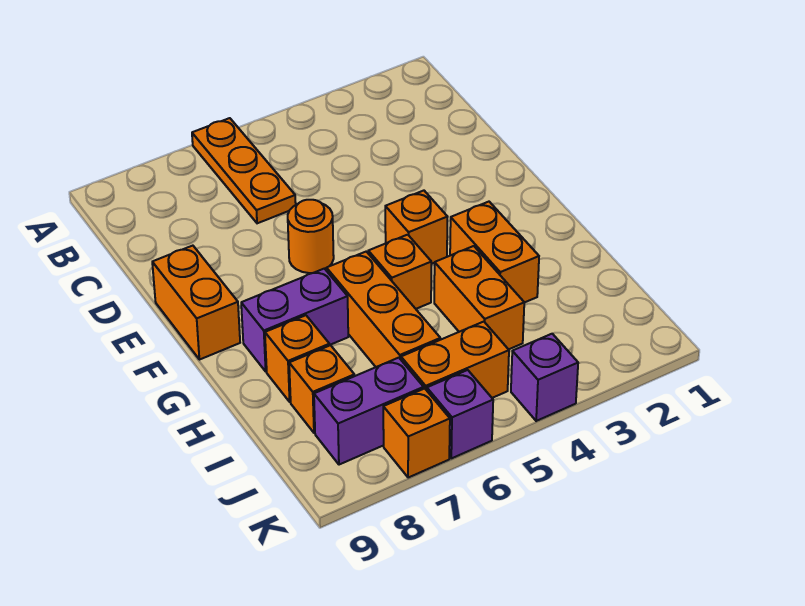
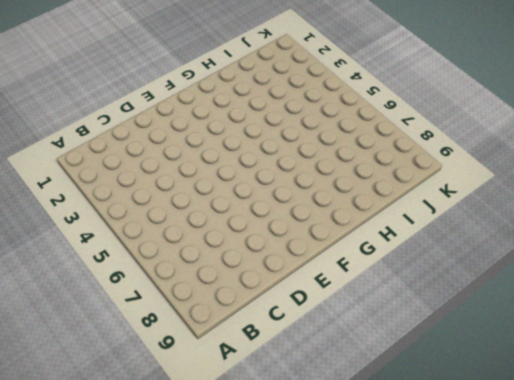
none -> orange plate A6:C6 level 1
none -> orange round brick E6 level 1
none -> orange brick E9:F9 level 1

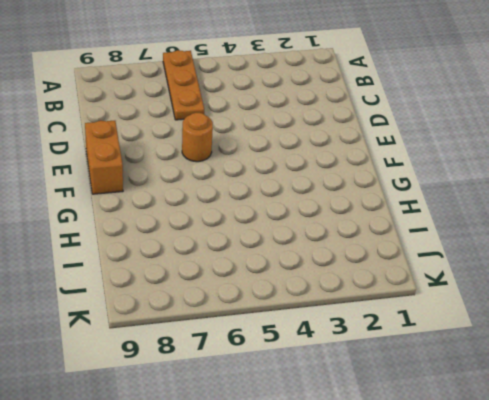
none -> orange brick F4 level 1
none -> orange brick G3:H3 level 1
none -> orange brick G5 level 1

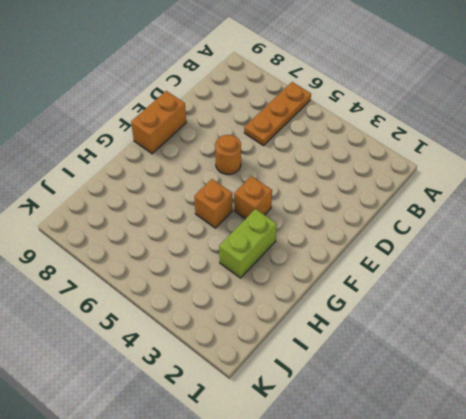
lime brick G3:H3 level 1 -> orange brick G3:H3 level 1
none -> orange brick G6:I6 level 1
none -> purple brick G7:G8 level 1
none -> orange brick H4:I4 level 1

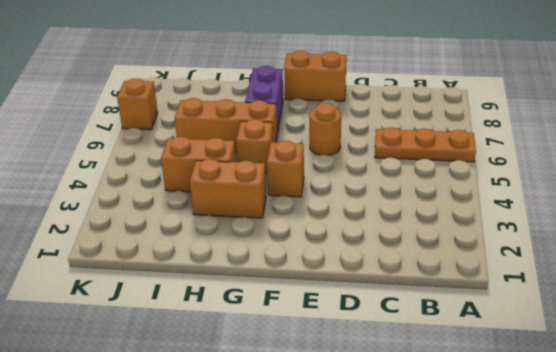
none -> orange brick H8 level 1
none -> orange brick I8 level 1
none -> orange brick J5:J6 level 1

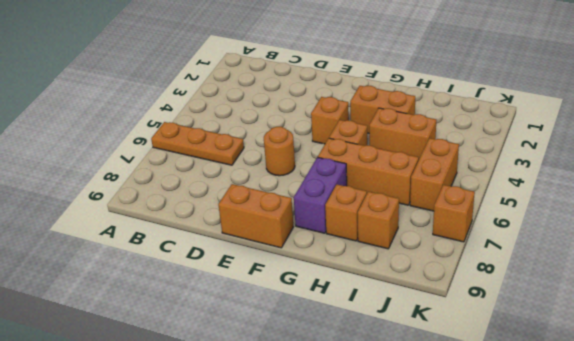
none -> purple brick J7:J8 level 1
none -> purple brick K4 level 1
none -> purple brick K6 level 1

